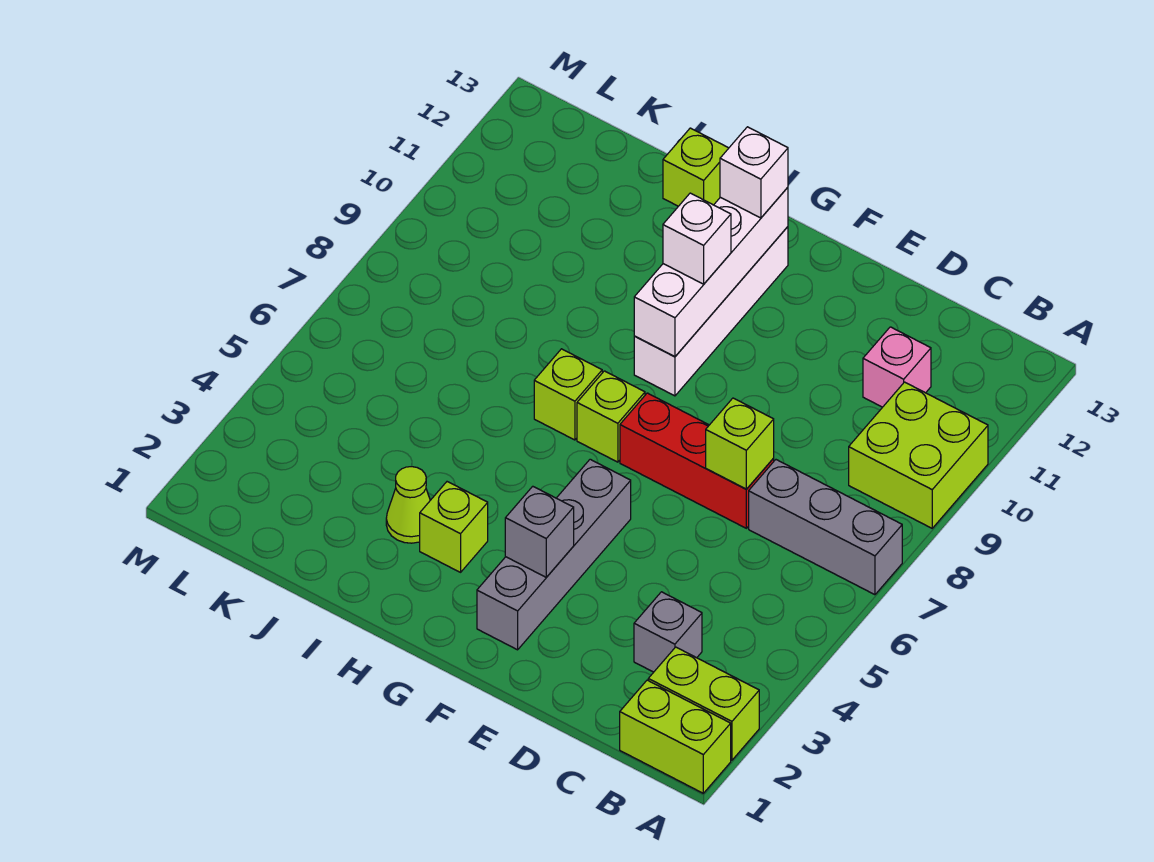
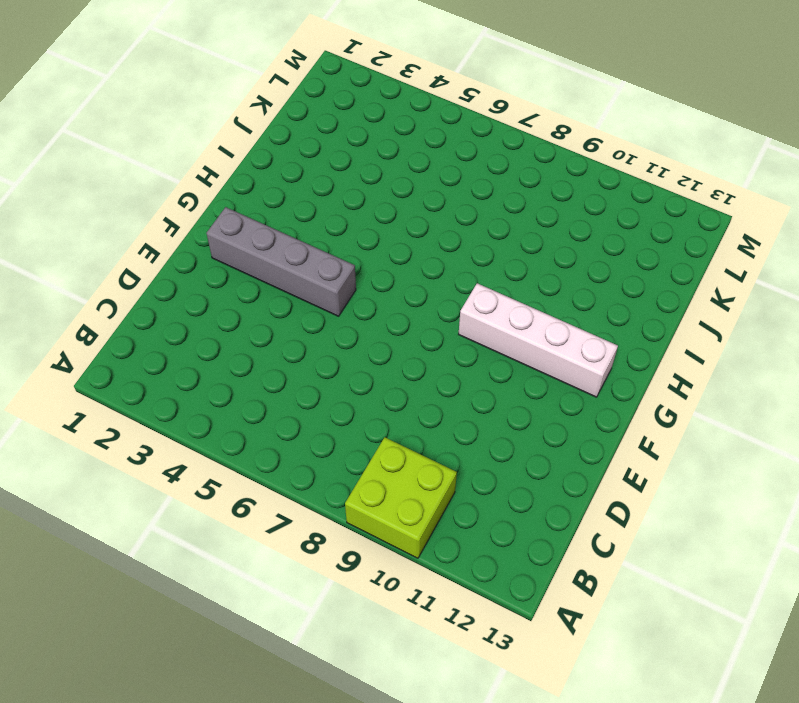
none -> lime brick A1:B1 level 1
none -> lime brick A2:B2 level 1
none -> grey brick A7:C7 level 1

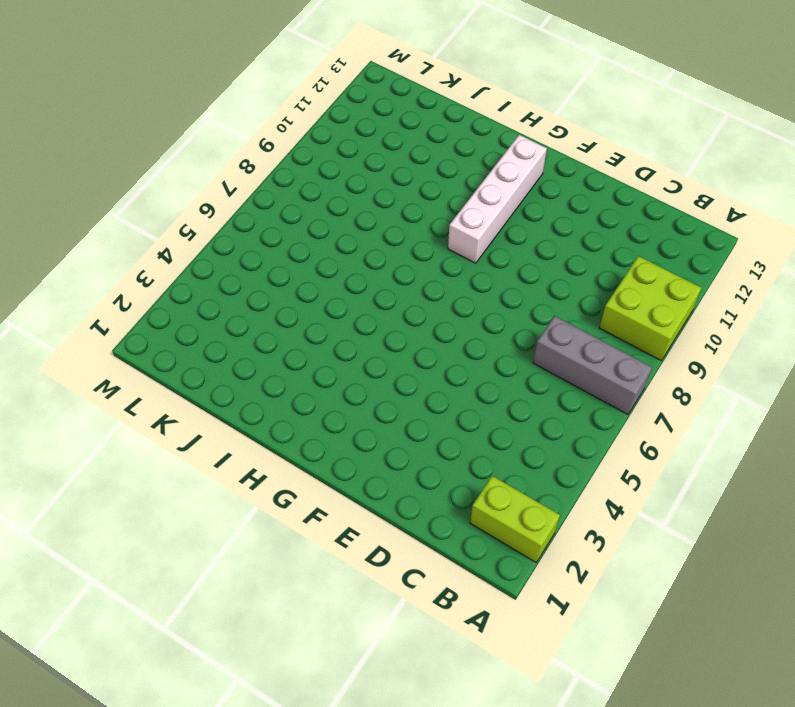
none -> lime brick A1:B1 level 1
none -> grey brick C3 level 1
none -> pink brick C11 level 1

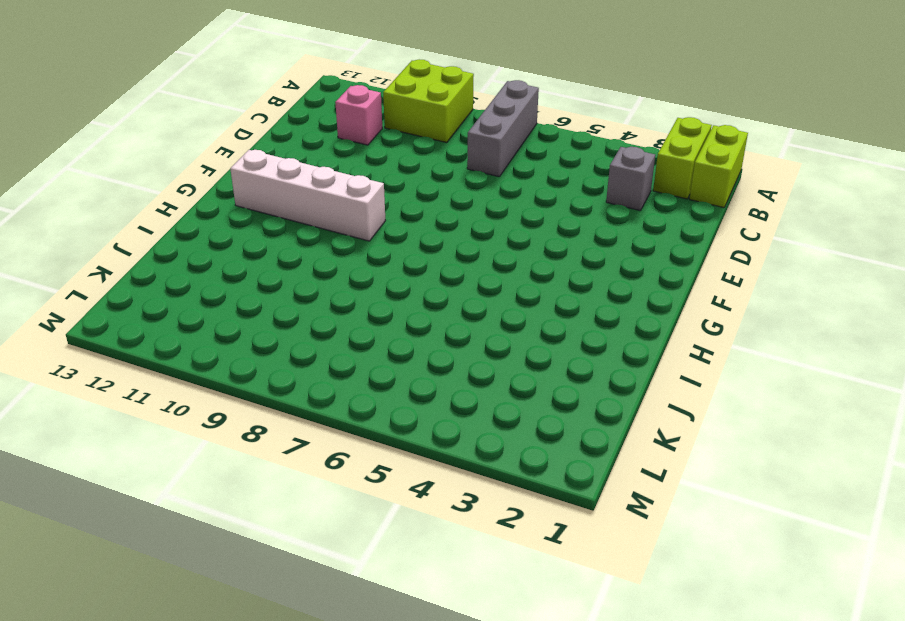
none -> red brick D7:F7 level 1
none -> grey brick F2:F5 level 1
none -> lime brick G7 level 1

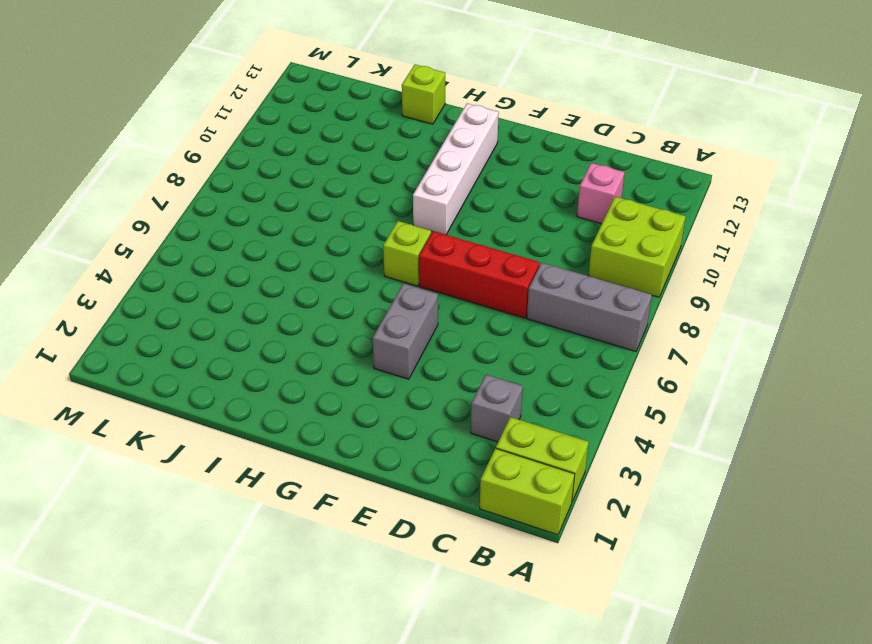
grey brick F4:F5 level 1 -> grey brick F2:F5 level 1
none -> lime brick H3 level 1
none -> lime brick H7 level 1
none -> lime cone I3 level 1

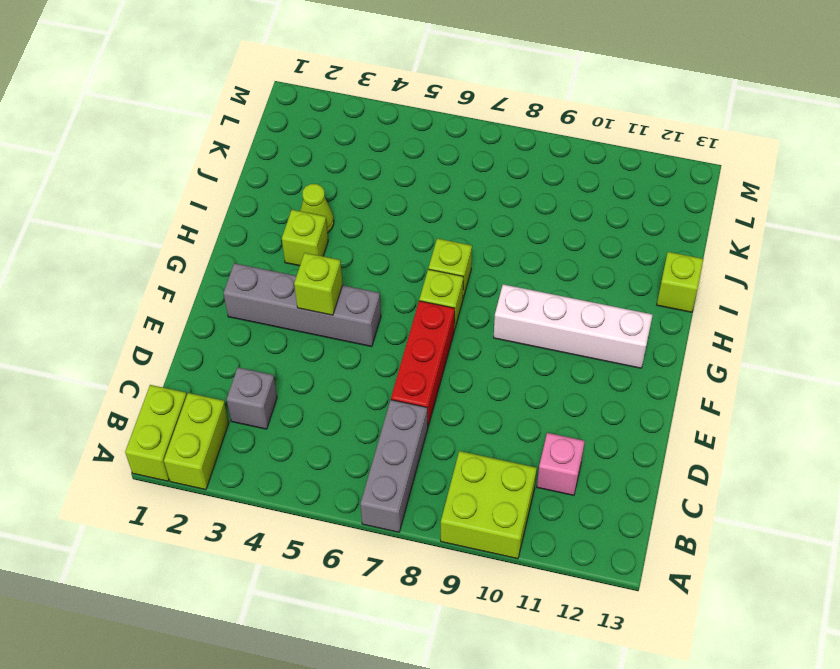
lime brick F4 level 2 -> lime brick D7 level 2
none -> grey brick F3 level 2
none -> white brick G9:G12 level 2
none -> white brick G10 level 3

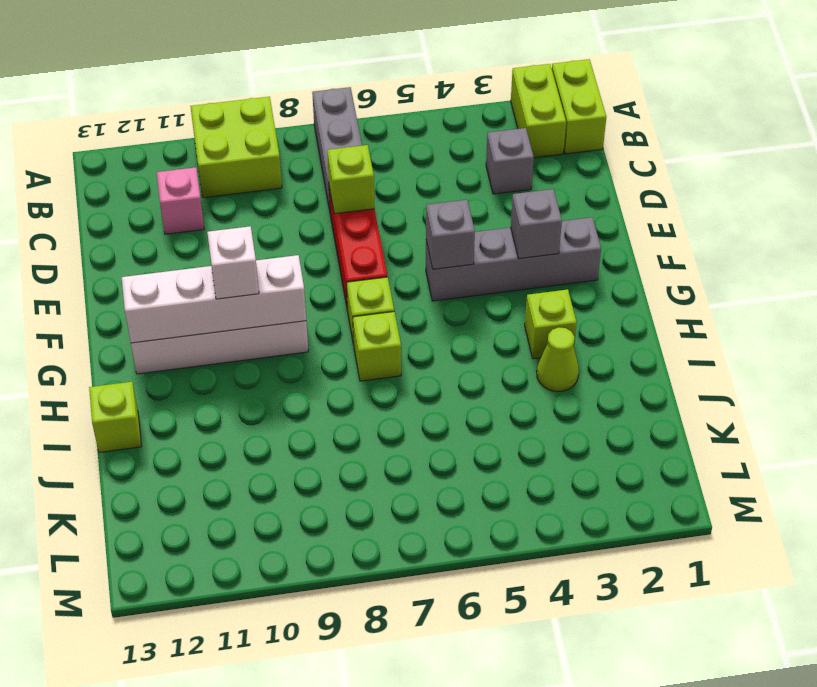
grey brick F5 level 2 -> none
none -> white brick G12 level 3

